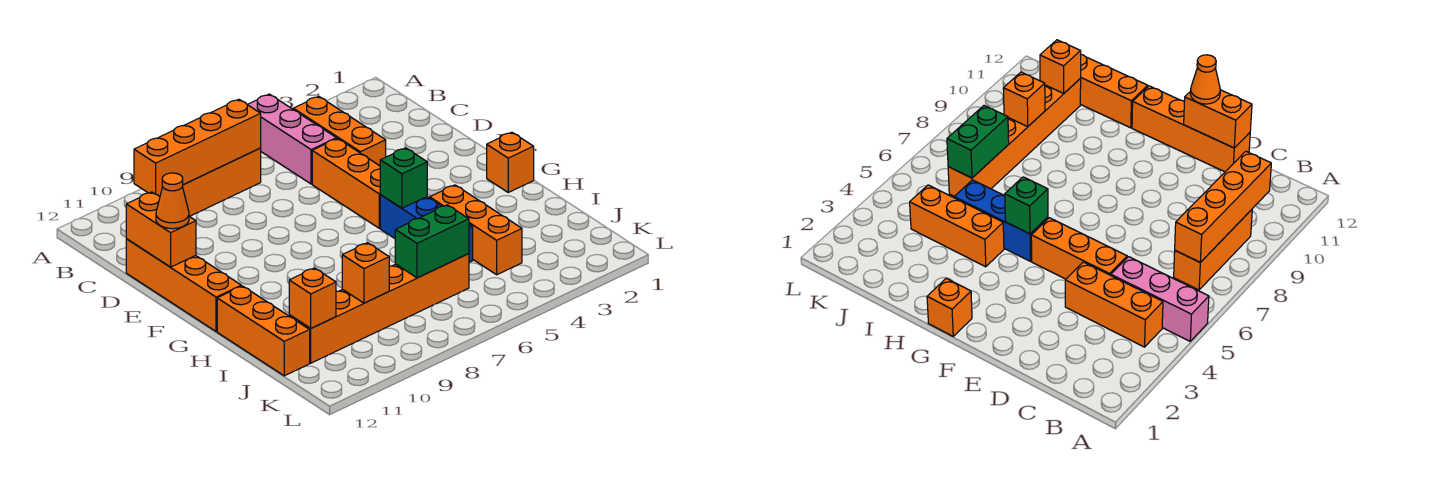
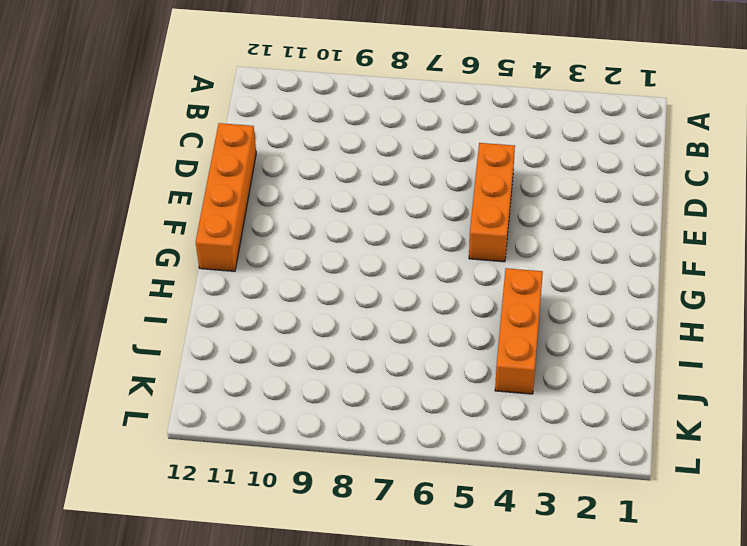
none -> pink brick A5:C5 level 1
none -> orange brick B4:D4 level 1
none -> orange brick B7:B9 level 1

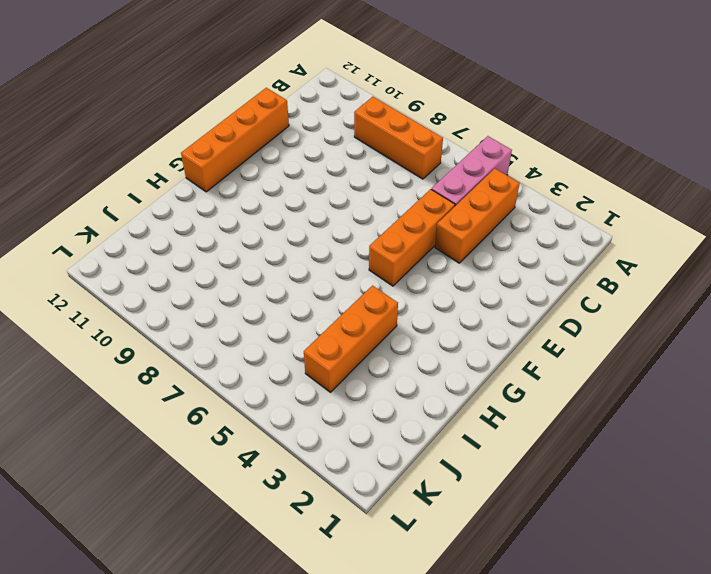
none -> orange brick G1 level 1
none -> blue brick G5:I5 level 1
none -> orange brick H12:J12 level 1

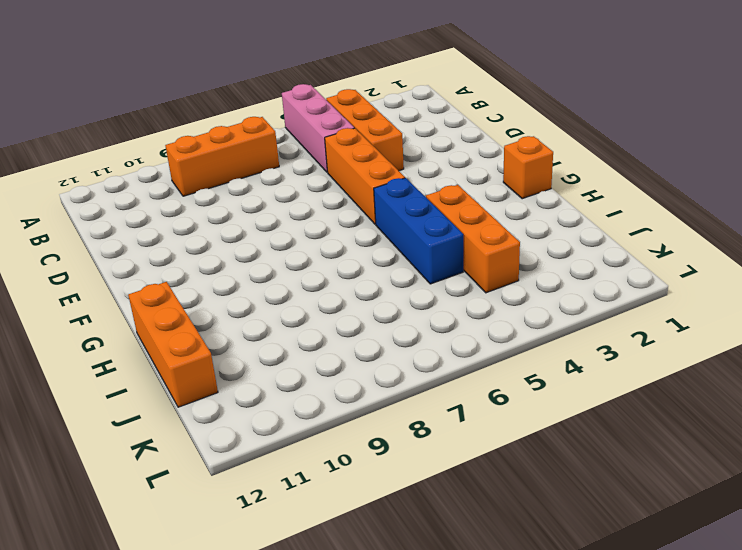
none -> orange brick D12:G12 level 1
none -> orange brick J6:J11 level 1
none -> orange brick B7:B10 level 2

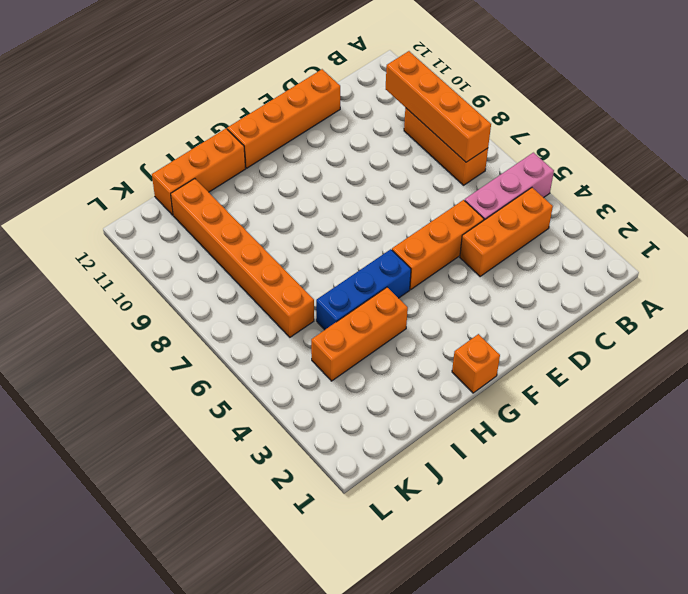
none -> orange brick D12:E12 level 2
none -> green brick G5 level 2
none -> green brick J6:J7 level 2

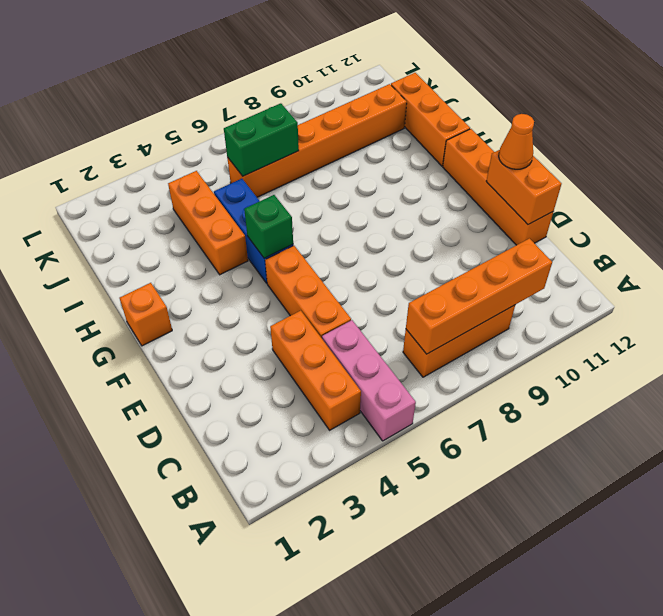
none -> orange brick J9 level 2
none -> orange brick J11 level 2

